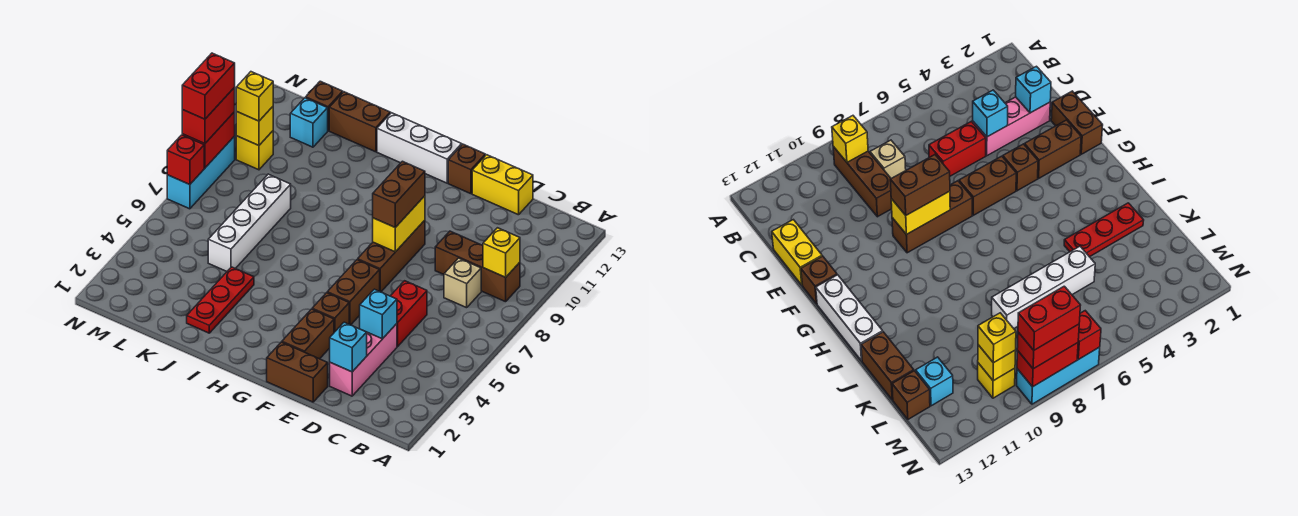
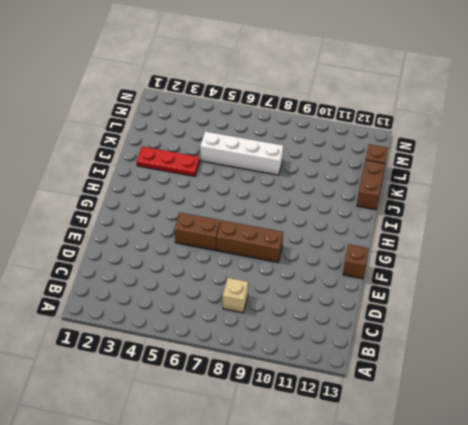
none -> brown brick B9:D9 level 1
none -> pink brick D2:D4 level 1
none -> red brick D5:D6 level 1
none -> yellow brick D13:E13 level 1

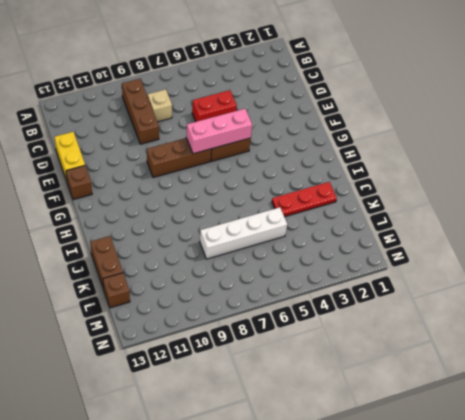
pink brick F5:F7 level 2 -> pink brick D2:D4 level 1
none -> brown brick E1:F1 level 1
none -> brown brick F2:F3 level 1
none -> brown brick F4 level 1
none -> white brick G13:I13 level 1

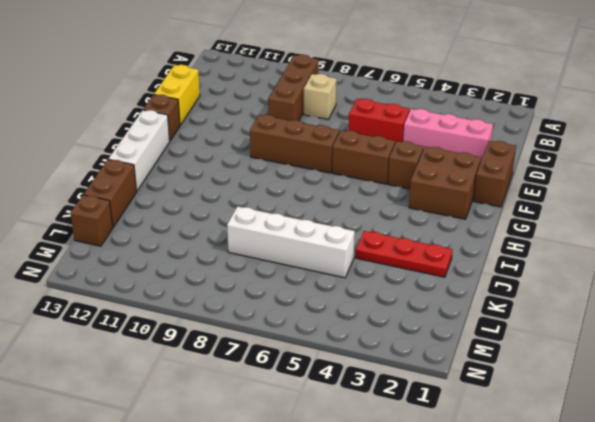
brown brick F2:G3 level 1 -> brown brick F2:F3 level 1
none -> cyan brick L12 level 1
none -> yellow brick M10 level 1
none -> cyan brick N7:N9 level 1
none -> yellow brick B9 level 2

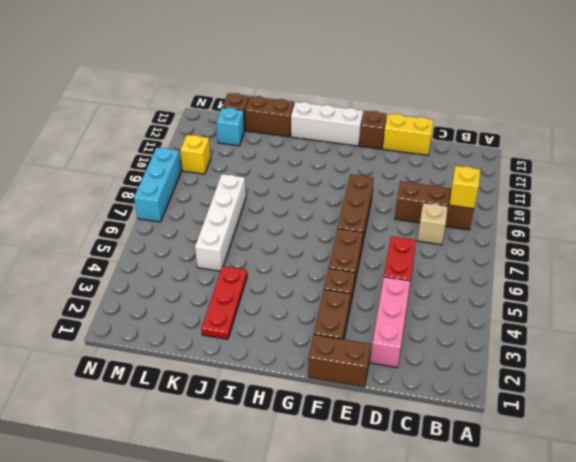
none -> cyan brick D2 level 2
none -> cyan brick D4 level 2
none -> yellow brick F8:F9 level 2
none -> yellow brick M10 level 2

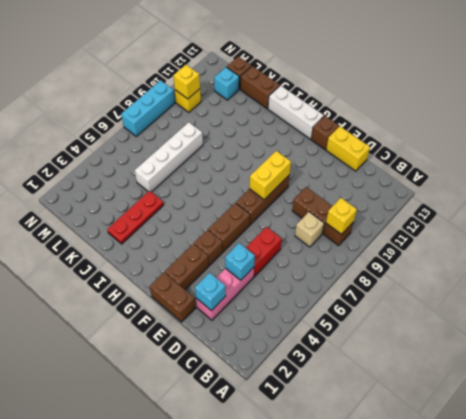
none -> red brick N7 level 2
none -> red brick N8:N9 level 2
none -> brown brick F8:F9 level 3
none -> yellow brick M10 level 3

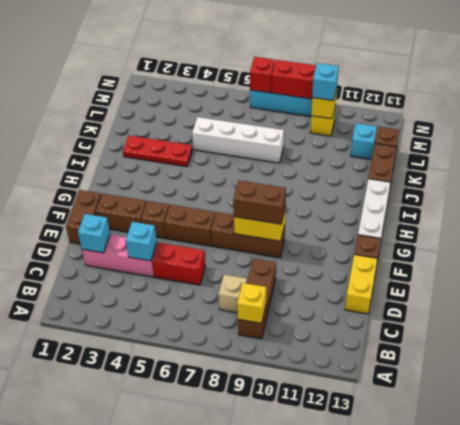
cyan brick M10 level 3 -> yellow brick M10 level 3
none -> red brick N8:N9 level 3
none -> red brick N8:N9 level 4

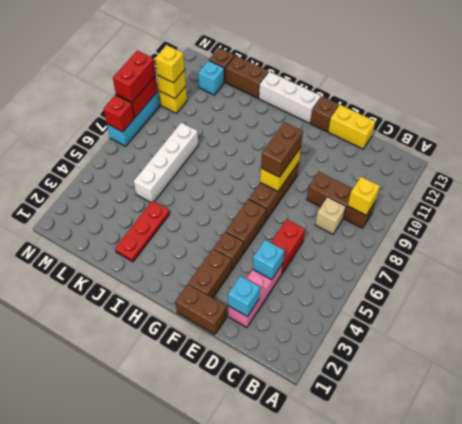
none -> red brick N8:N9 level 4

